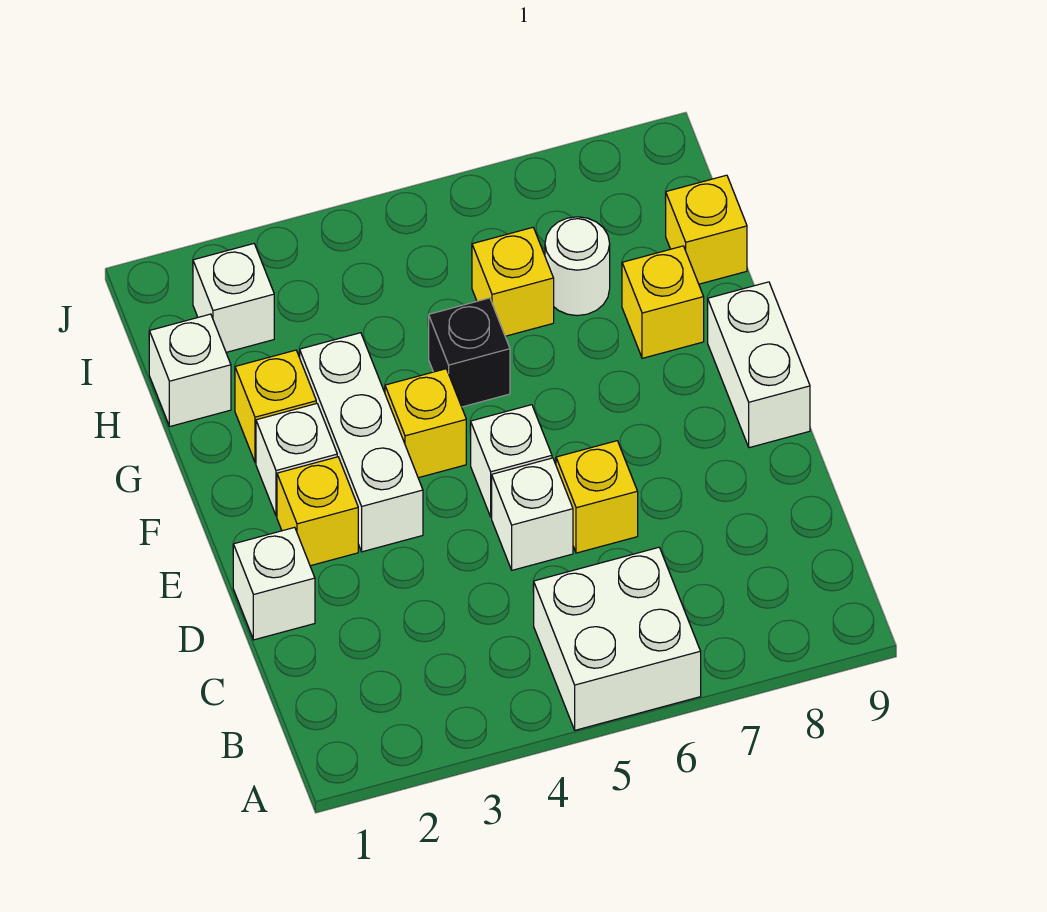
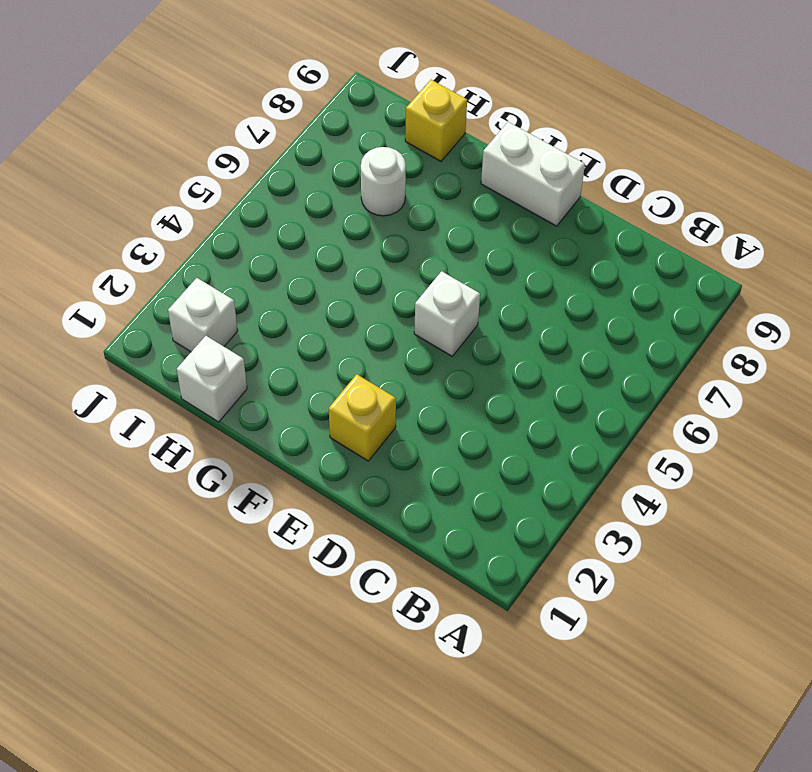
none -> white brick A5:B6 level 1
none -> white brick D1 level 1
none -> white brick D5 level 1

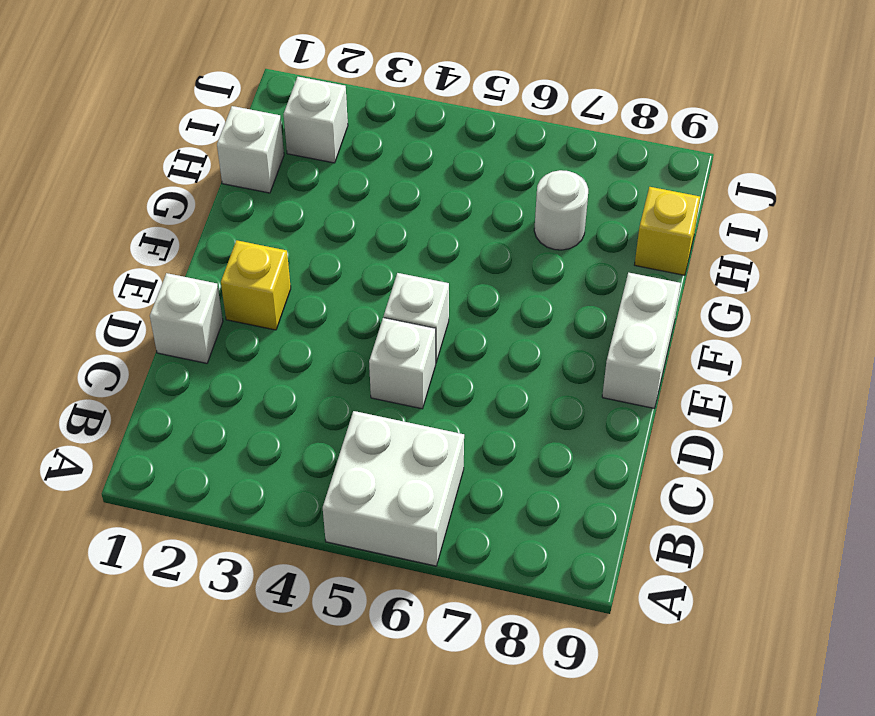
none -> yellow brick D6 level 1
none -> white brick E3:G3 level 1
none -> white brick F2 level 1

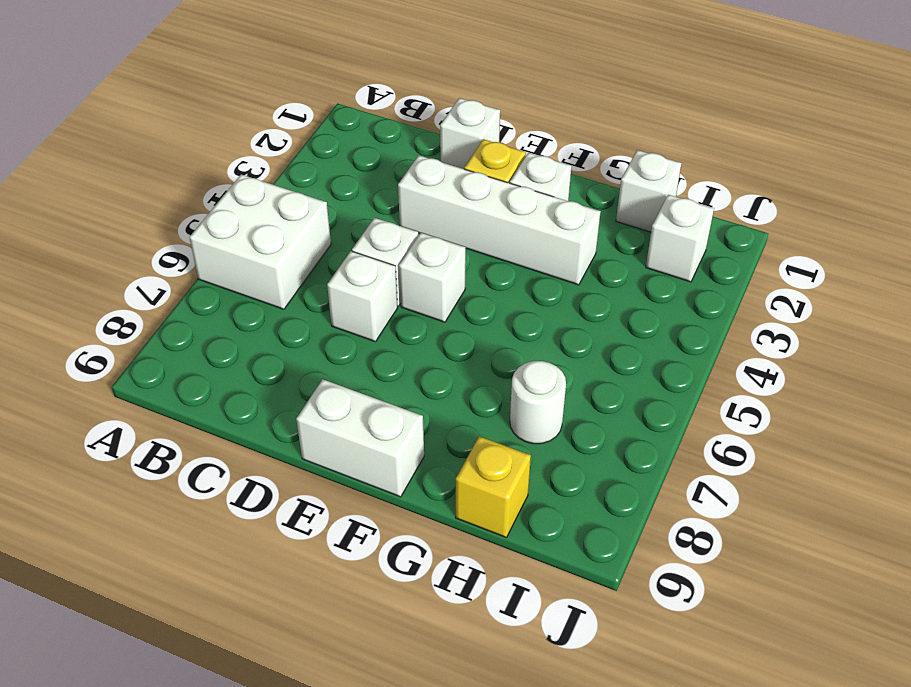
white brick D3:G3 level 1 -> white brick E3:G3 level 1
white brick D6 level 1 -> yellow brick D6 level 1
none -> yellow brick F4 level 1
none -> yellow brick G2 level 1
none -> black brick G5 level 1

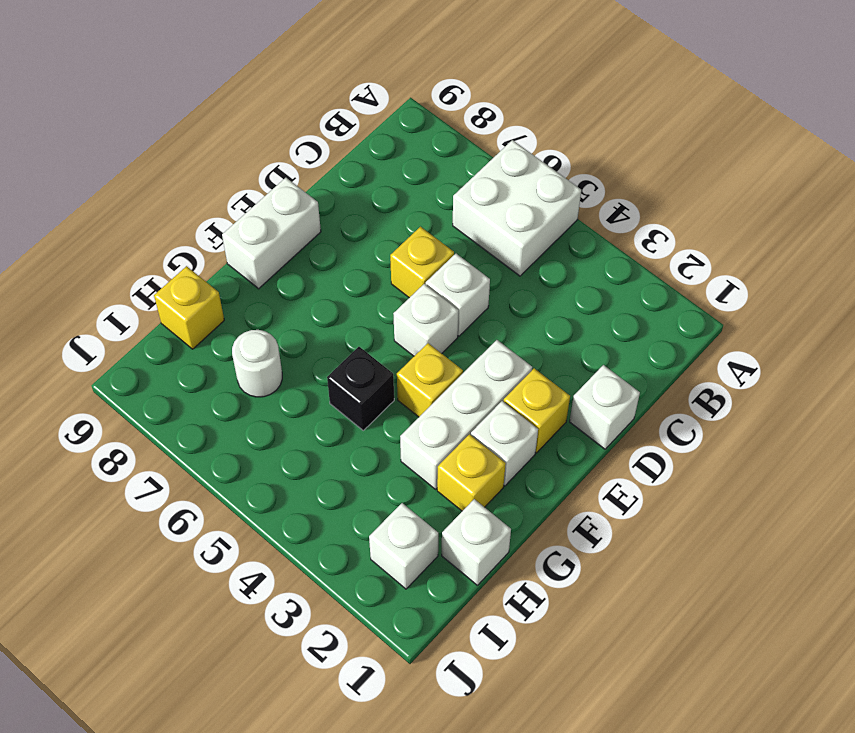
none -> yellow brick G8 level 1
none -> yellow brick H6 level 1

